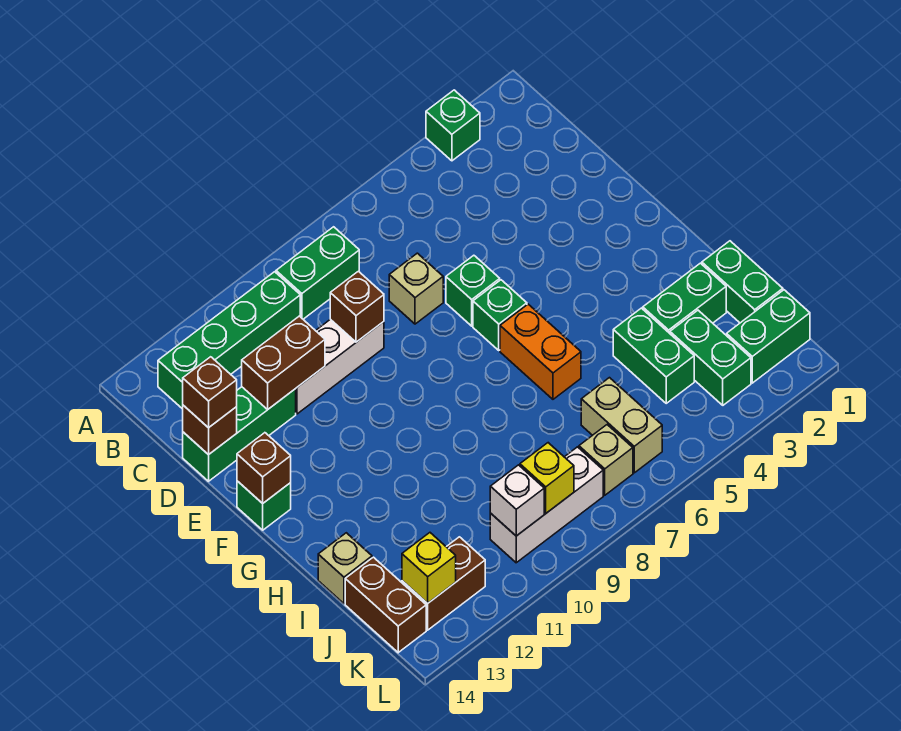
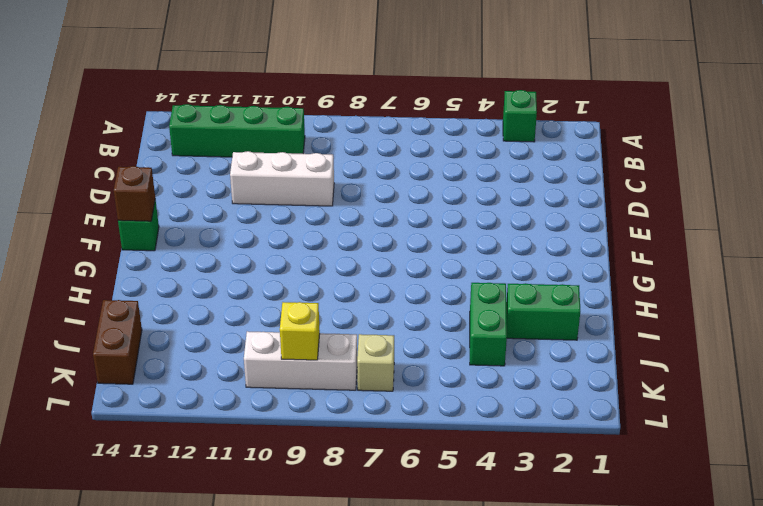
none -> green brick B8:B9 level 1
none -> tan brick D7 level 1
none -> green brick D12:D14 level 1

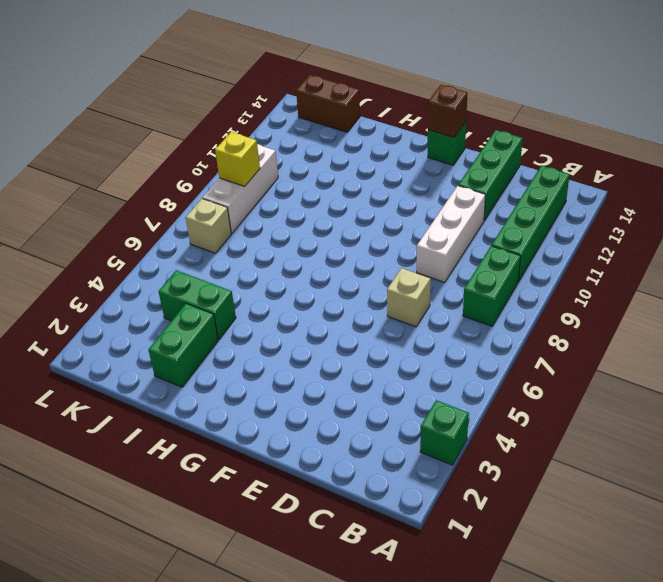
none -> green brick E6 level 1
none -> green brick F6 level 1
none -> orange brick G6:H6 level 1

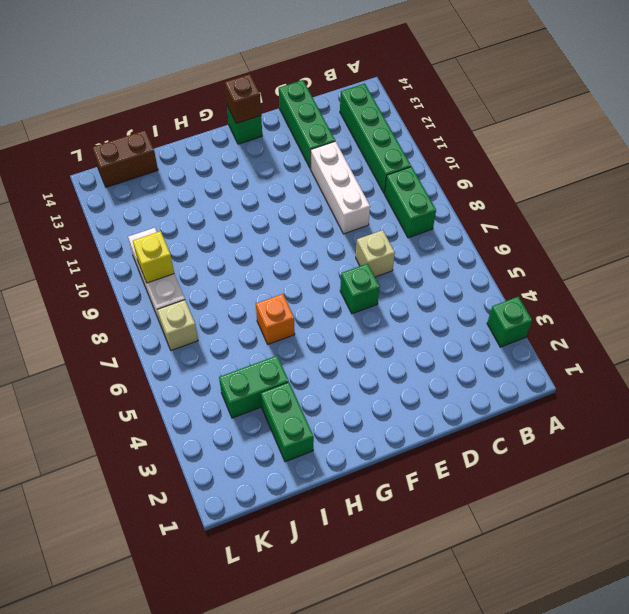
orange brick H6 level 1 -> orange brick G6:H6 level 1
none -> green brick F6 level 1
none -> green brick I1:J1 level 1
none -> tan brick I14 level 1

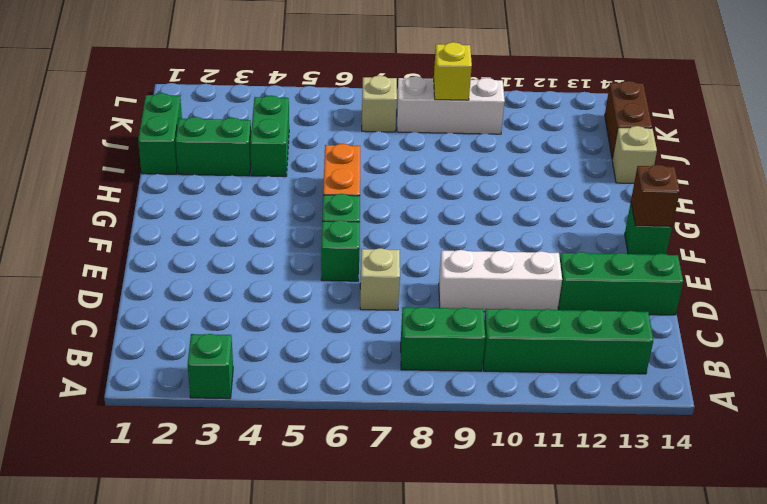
none -> green brick J3:K3 level 1
none -> tan brick J6:K6 level 1
none -> green brick K1:K2 level 1

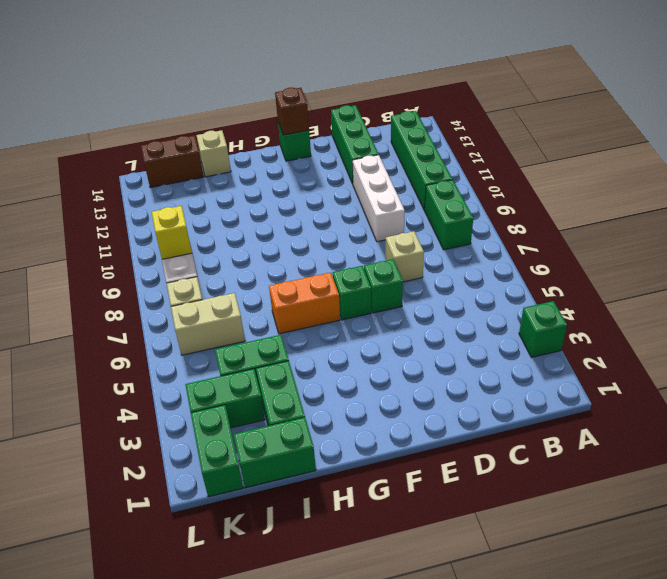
none -> brown brick K12:K13 level 1
none -> brown brick D9 level 2
none -> brown brick D11:D12 level 2

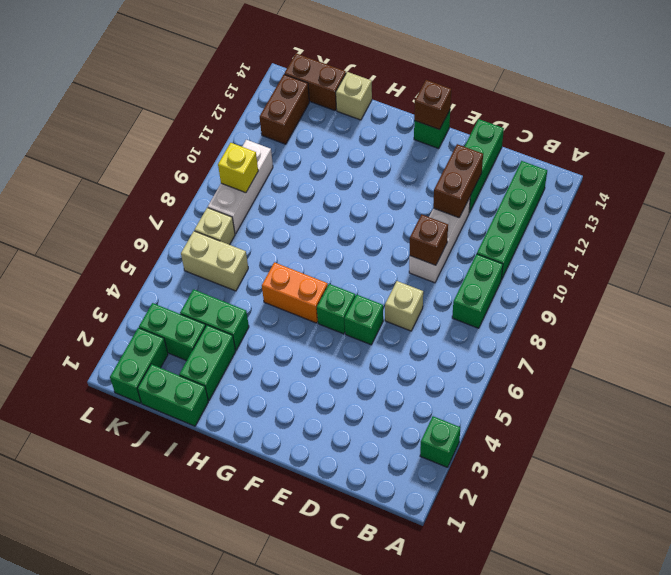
none -> brown brick D14 level 2
none -> white brick K10 level 2
none -> yellow brick K13 level 2

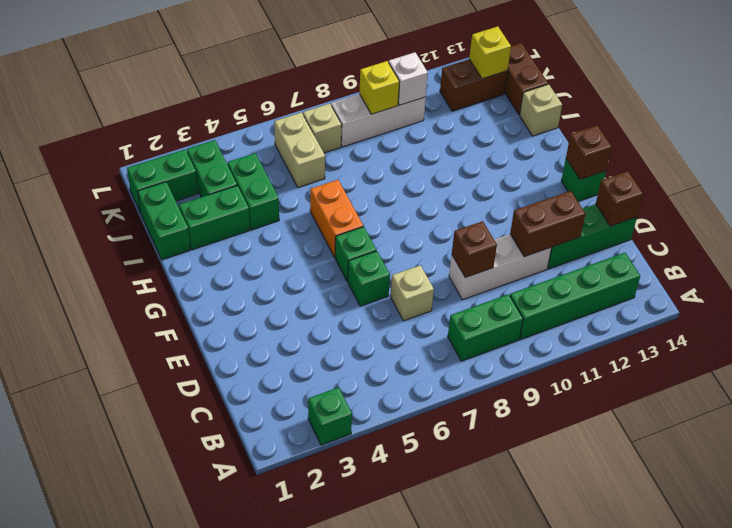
none -> brown brick D14 level 3

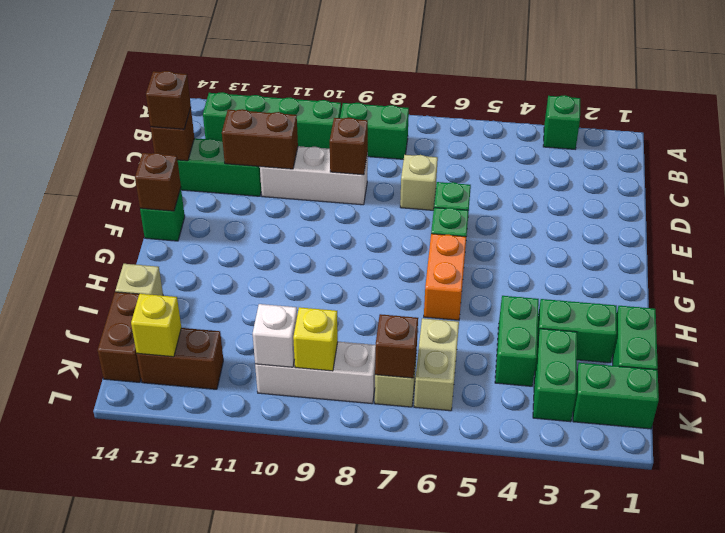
brown brick K7 level 2 -> none

